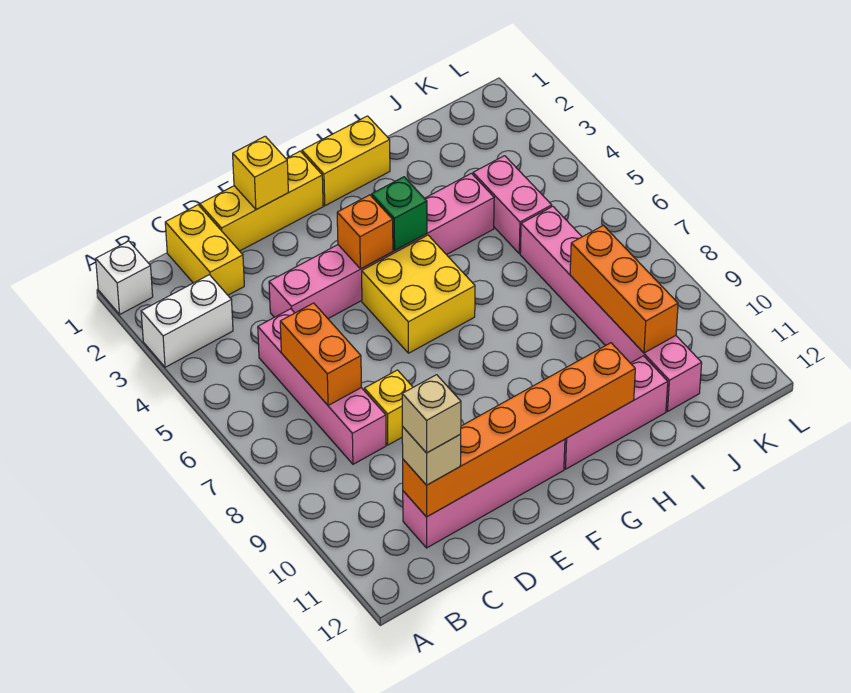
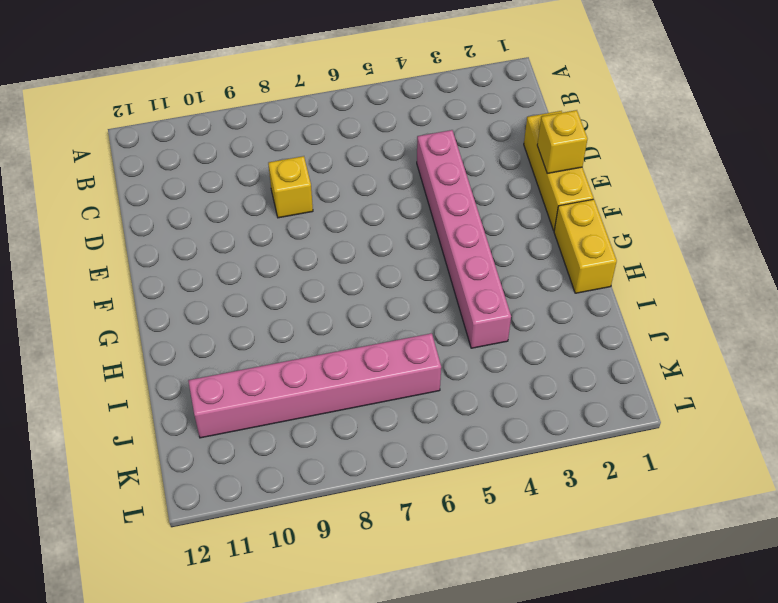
none -> white brick A1 level 1
none -> white brick A3:B3 level 1
none -> yellow brick C1:C2 level 1

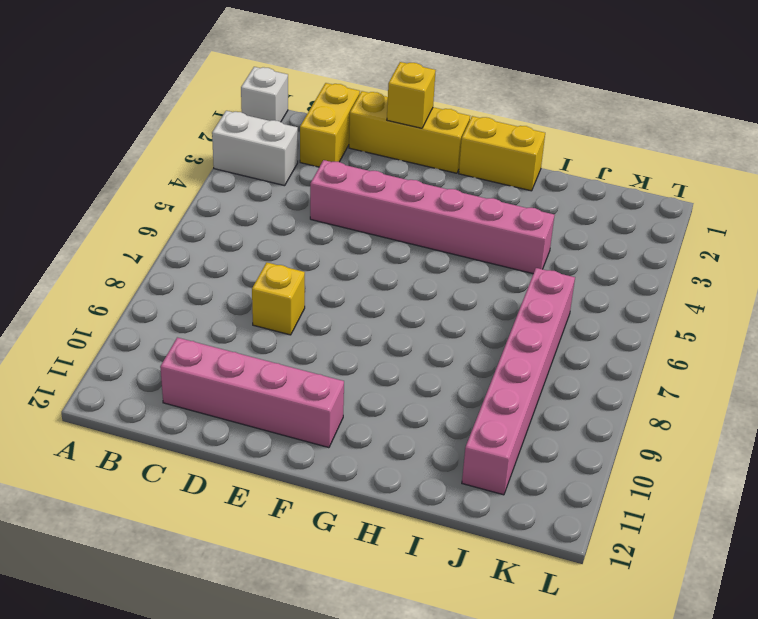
none -> pink brick C5:C8 level 1
none -> yellow brick F5:G6 level 1
none -> pink brick G11:I11 level 1

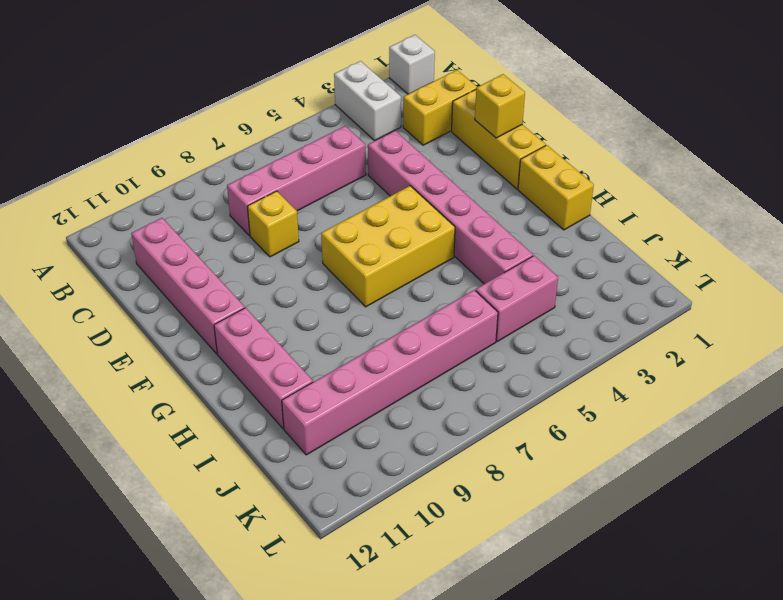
yellow brick F5:G7 level 1 -> yellow brick F5:G6 level 1
none -> orange brick C6:C7 level 2
none -> orange brick C11:H11 level 2
none -> orange brick F4 level 2

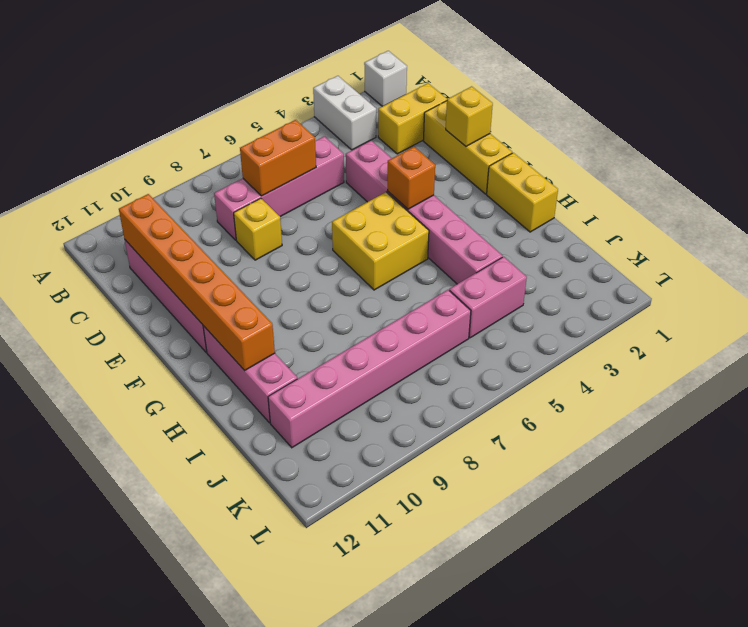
none -> green brick G4 level 2
none -> orange brick J8:J10 level 2
none -> tan brick C11 level 3

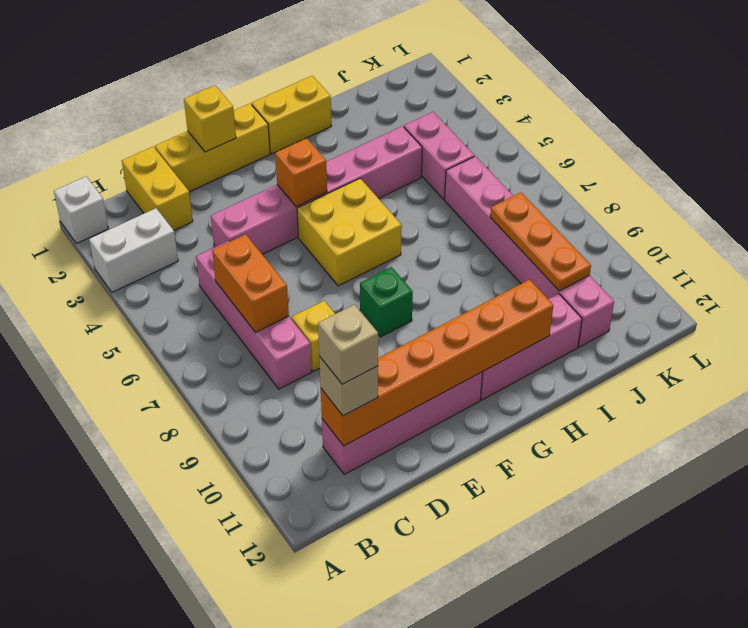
green brick F8 level 1 -> green brick G4 level 2
orange plate J8:J10 level 2 -> orange brick J8:J10 level 2

